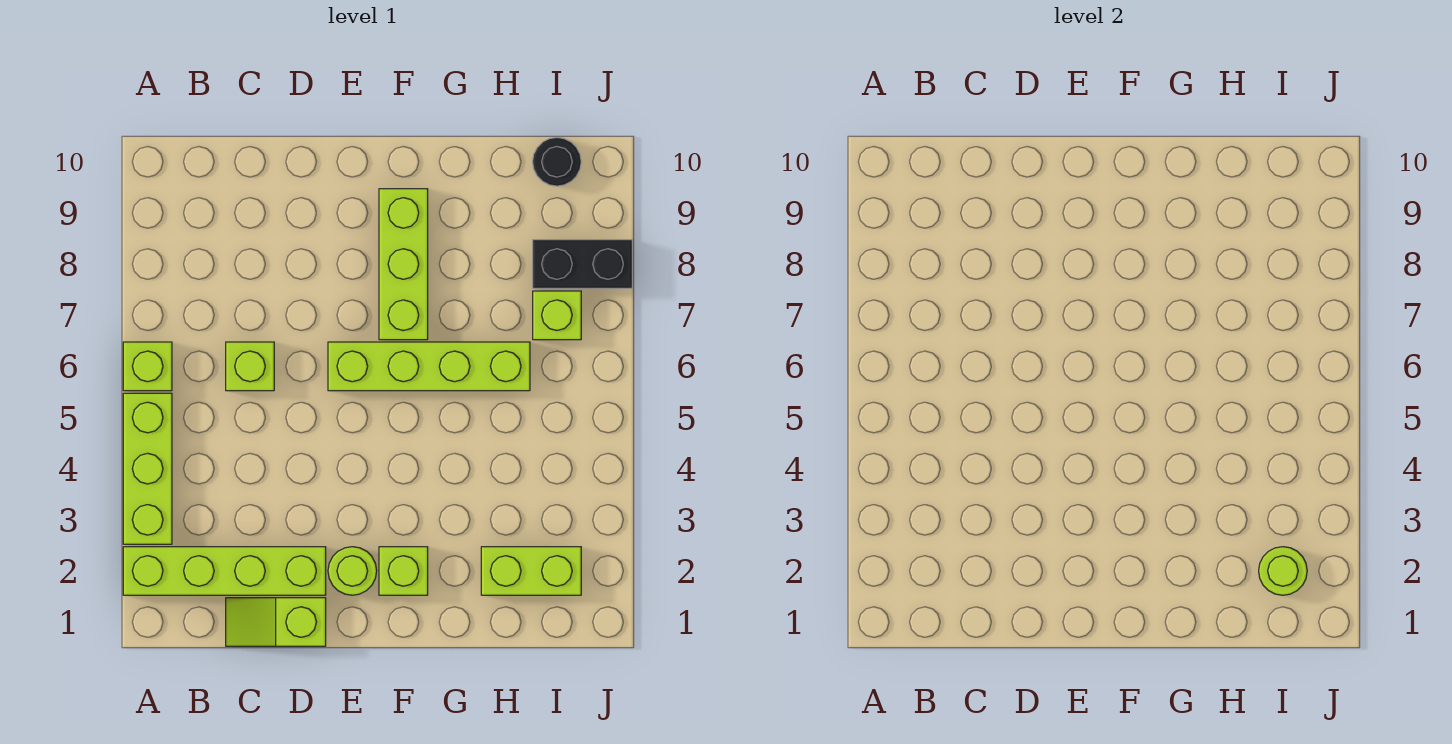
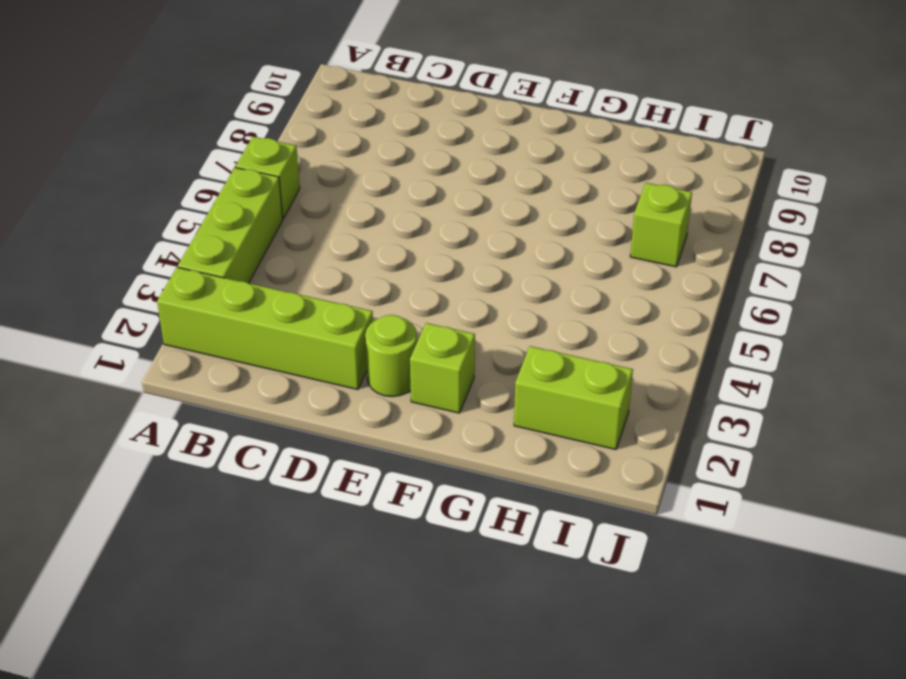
none -> lime slope C1:D1 level 1 top D
none -> lime brick C6 level 1
none -> lime brick E6:H6 level 1

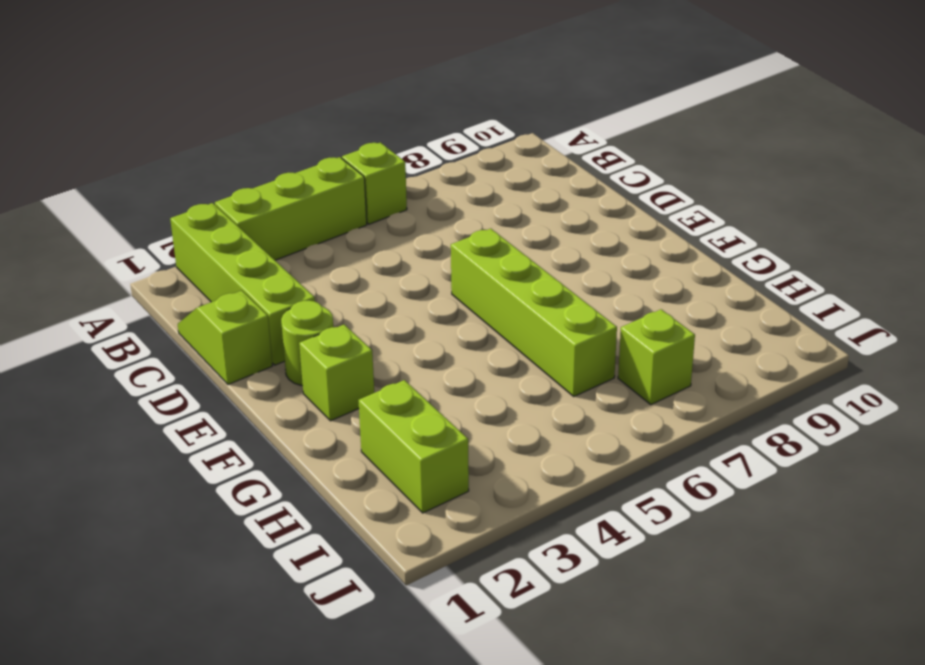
none -> lime brick C6 level 1
none -> lime brick F7:F9 level 1
none -> black brick I8:J8 level 1

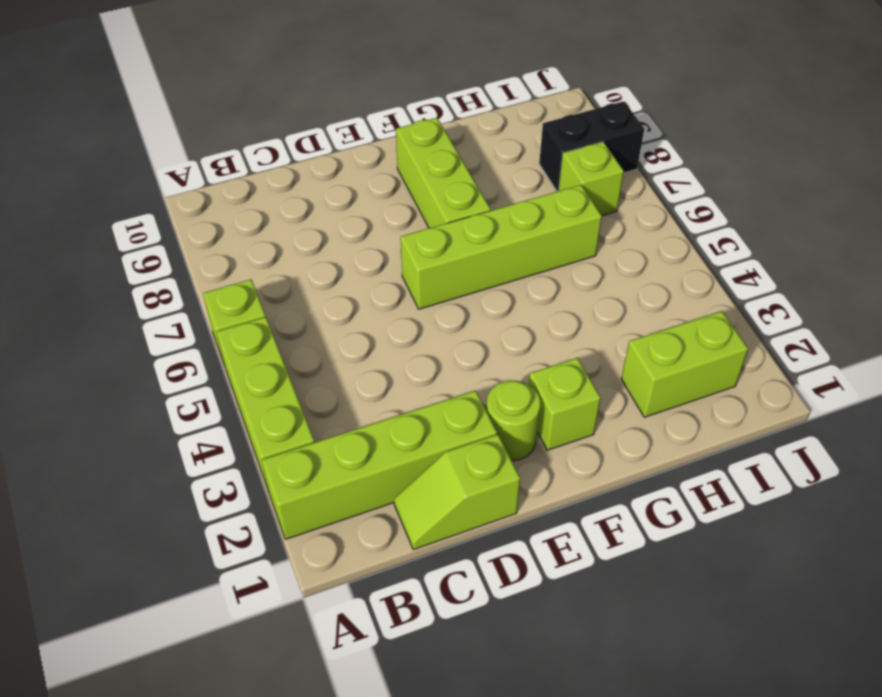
none -> lime brick C6 level 1
none -> black round brick I10 level 1
none -> lime round brick I2 level 2

